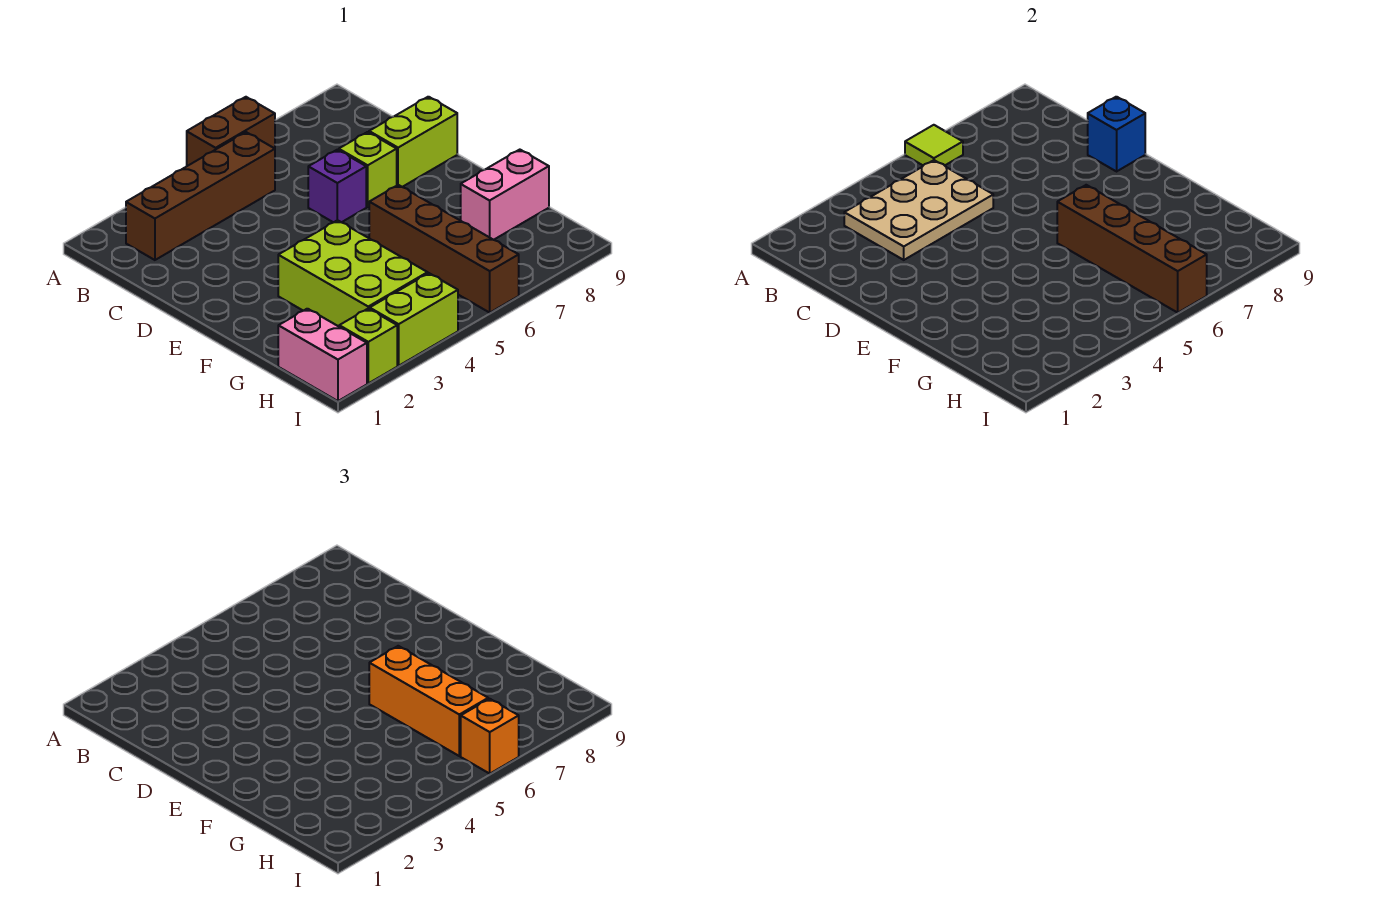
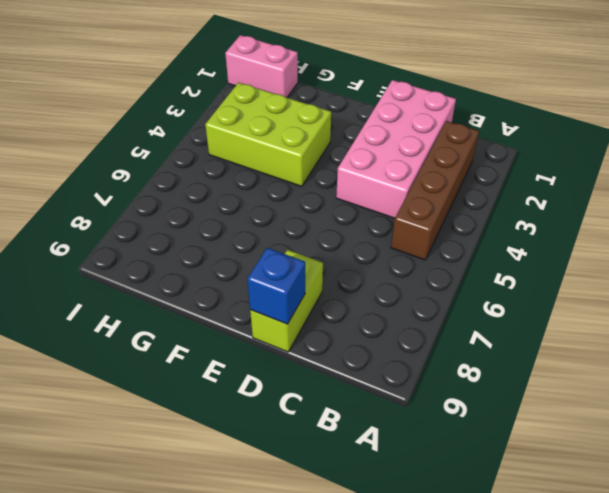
pink brick C1:D4 level 1 -> none
none -> brown brick A5:A6 level 1
none -> purple brick D6 level 1
none -> lime brick D7 level 1

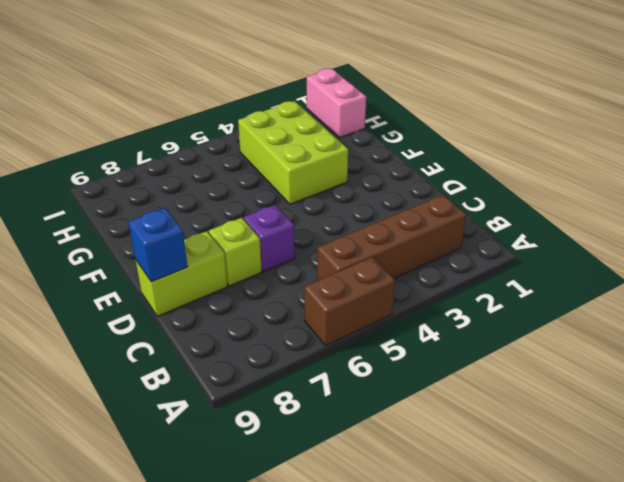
none -> brown brick F6:I6 level 1
none -> pink brick G8:G9 level 1
none -> lime brick I2 level 1

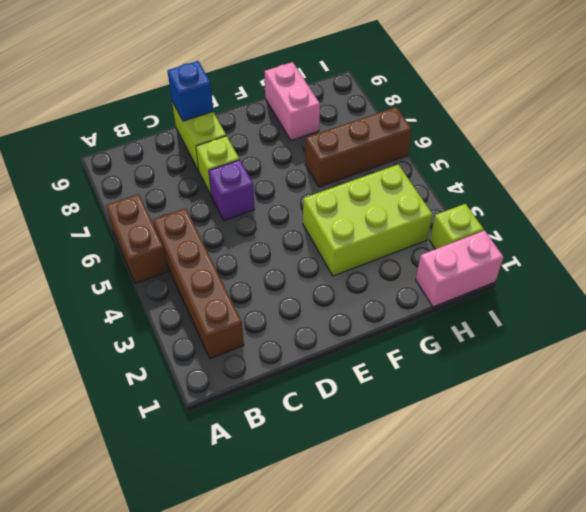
brown brick G6:I6 level 1 -> brown brick F6:I6 level 1
none -> lime brick I3:I4 level 1
none -> lime tile A6 level 2
none -> tan plate B3:C5 level 2

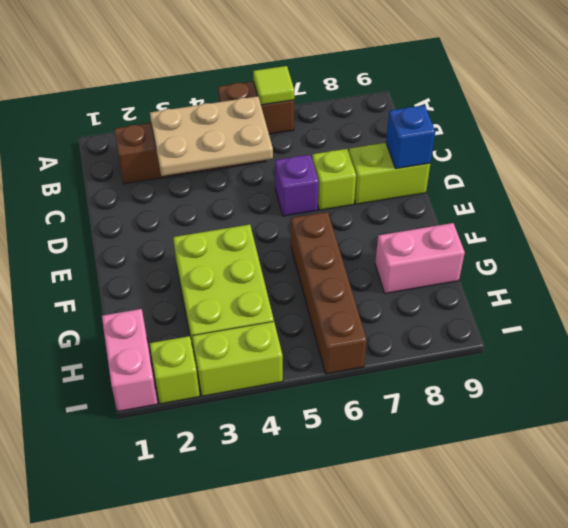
none -> brown brick F6:I6 level 2
none -> orange brick F6:H6 level 3
none -> orange brick I6 level 3

